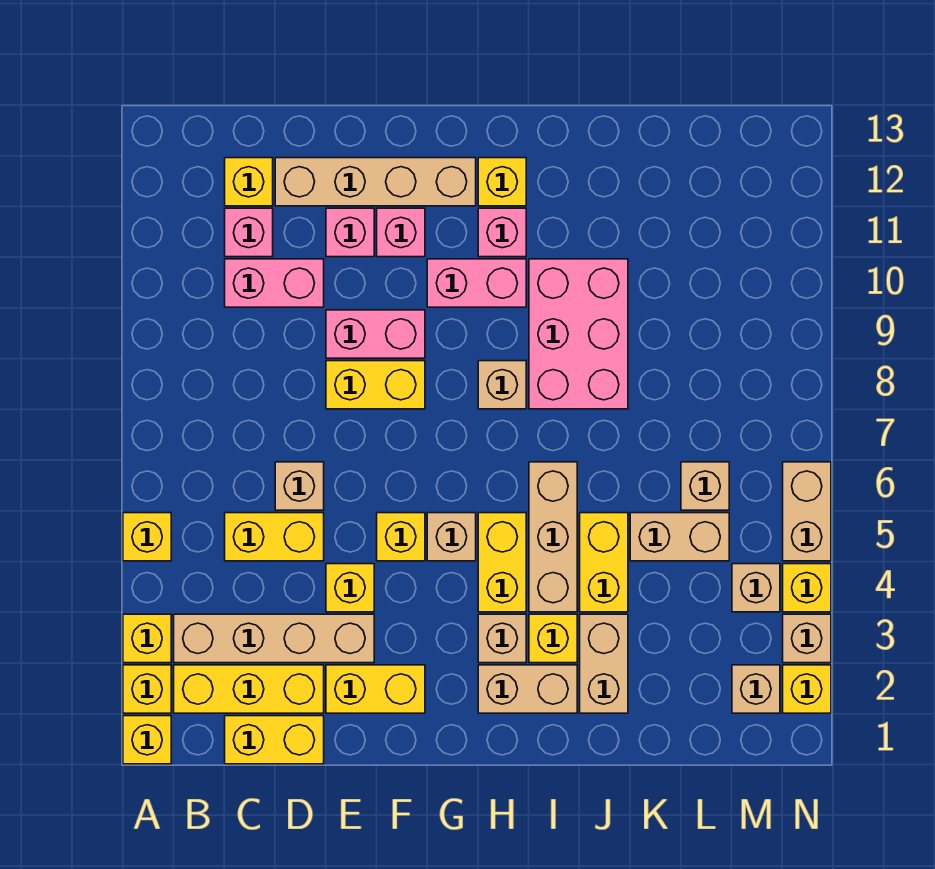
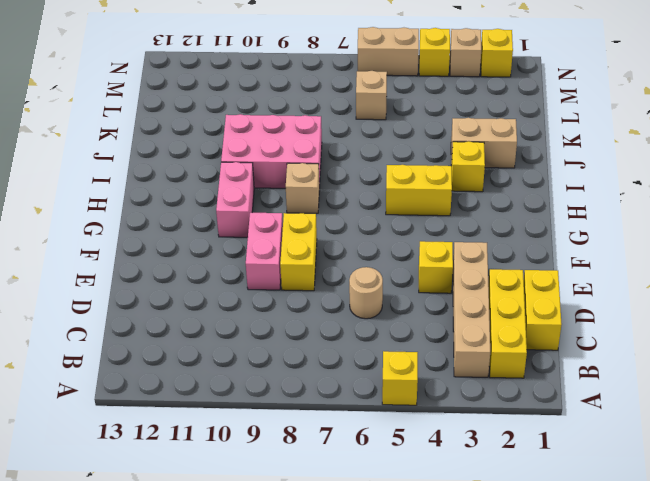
tan round brick D6 level 1 -> tan brick D6 level 1
none -> yellow brick A1 level 1
none -> yellow brick A2 level 1
none -> yellow brick A3 level 1
none -> yellow brick C5:D5 level 1

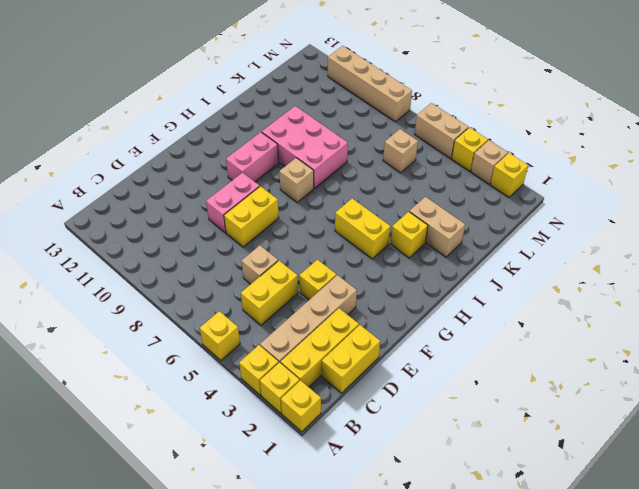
tan brick N8:N11 level 1 -> tan brick D12:G12 level 1
none -> pink brick C10:D10 level 1
none -> pink brick C11 level 1
none -> yellow brick C12 level 1
none -> yellow brick E2:F2 level 1

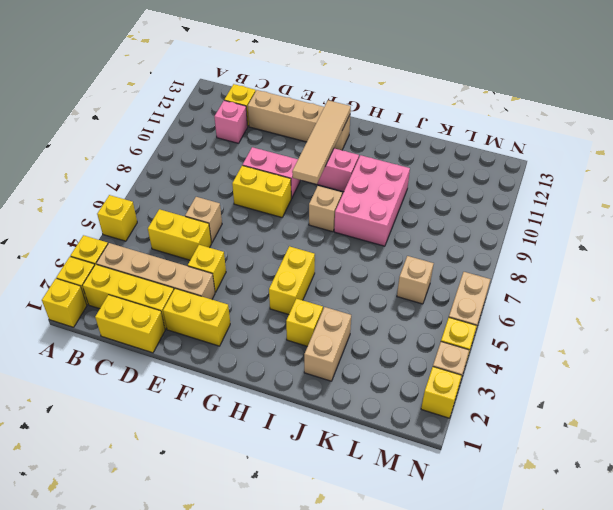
tan tile G9:G12 level 2 -> none
none -> pink brick C10:D10 level 1
none -> pink brick E11 level 1
none -> yellow brick F5 level 1
none -> pink brick F11 level 1

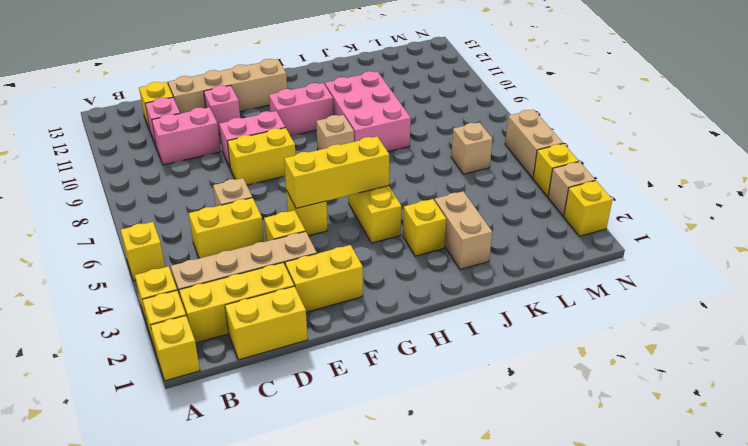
yellow brick F5:H5 level 2 -> none
none -> pink brick F11 level 1
none -> tan brick G5 level 1
none -> tan brick H2:I2 level 1
none -> tan brick H3 level 1

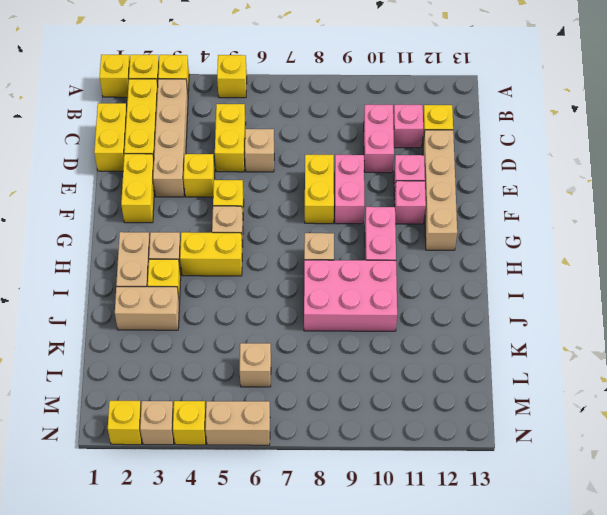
none -> pink brick H11 level 1
none -> yellow brick H12 level 1
none -> tan brick I4:I6 level 1
none -> yellow brick J4:J5 level 1

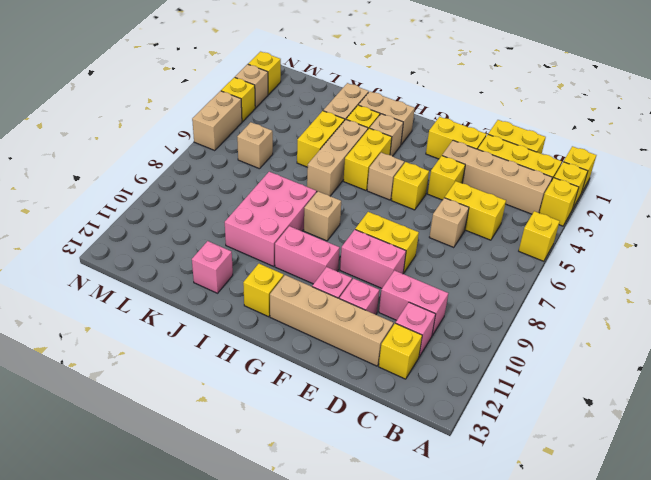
pink brick J12 level 1 -> pink brick H11 level 1
none -> tan brick K5:L5 level 1
none -> tan brick M2 level 1
none -> tan brick M4 level 1

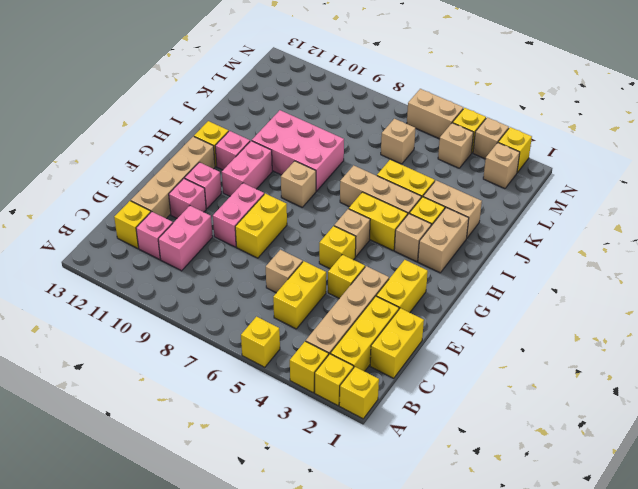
none -> tan brick K5:L5 level 1

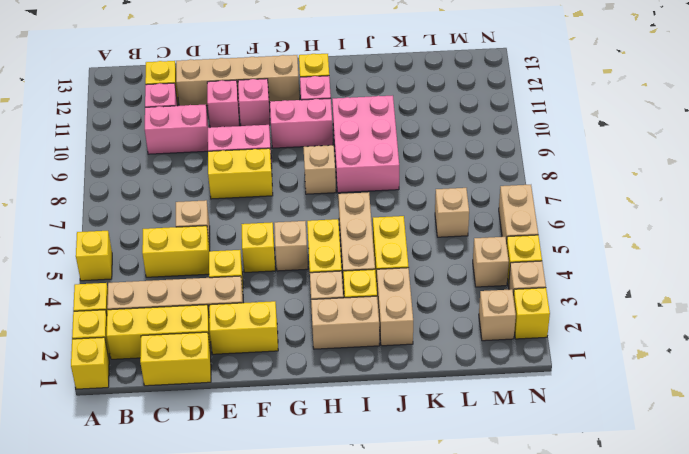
none -> tan brick K5:L5 level 1

